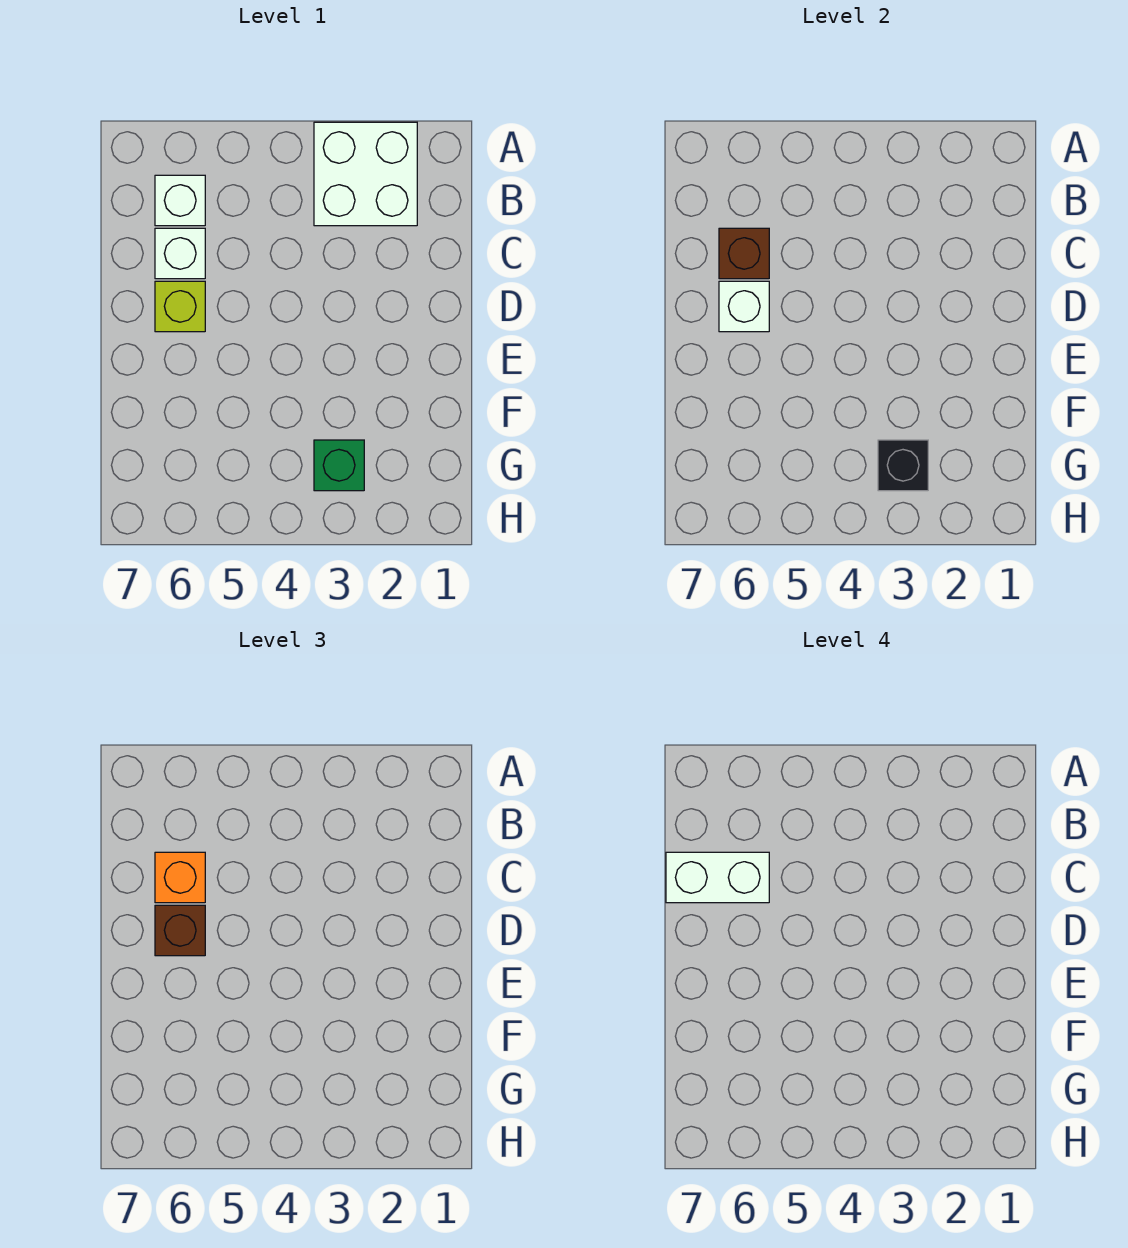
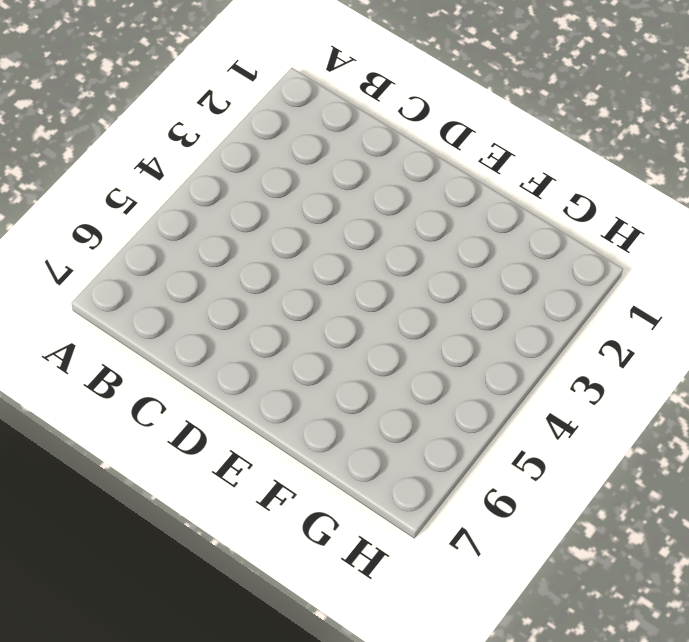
none -> white brick A2:B3 level 1
none -> white brick B6 level 1

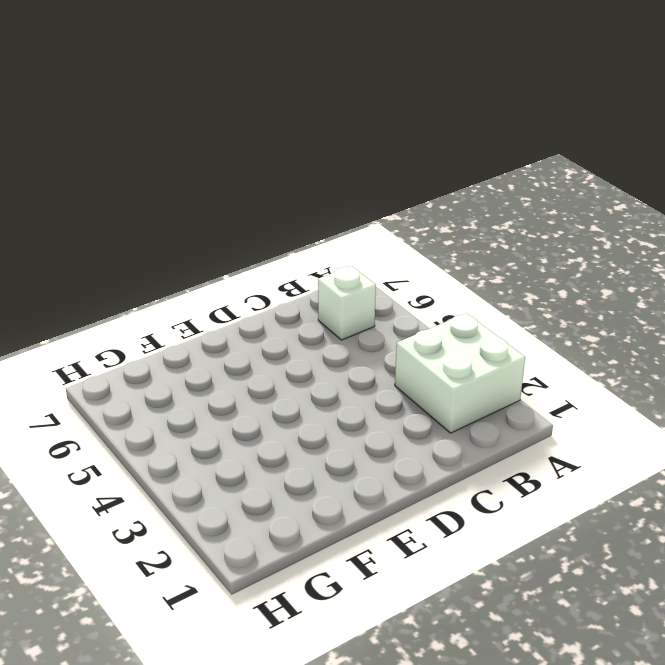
none -> white brick C6 level 1
none -> lime brick D6 level 1

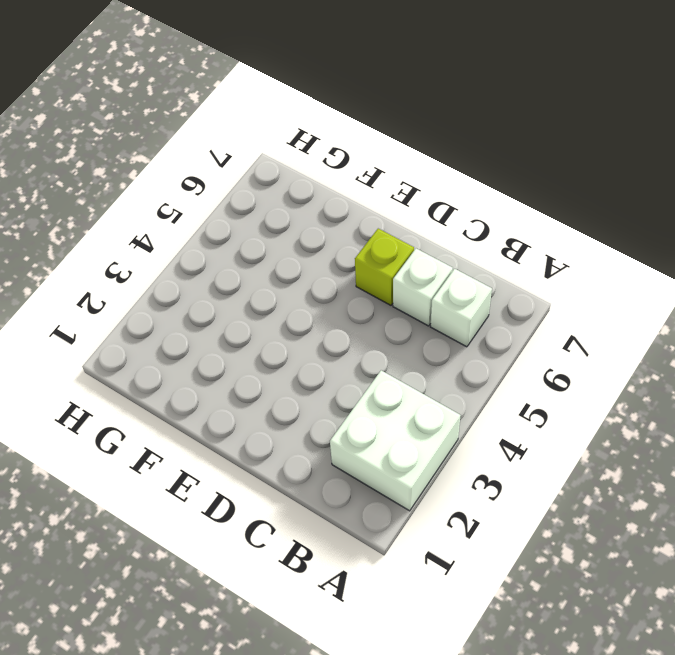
none -> green brick G3 level 1
none -> brown brick C6 level 2

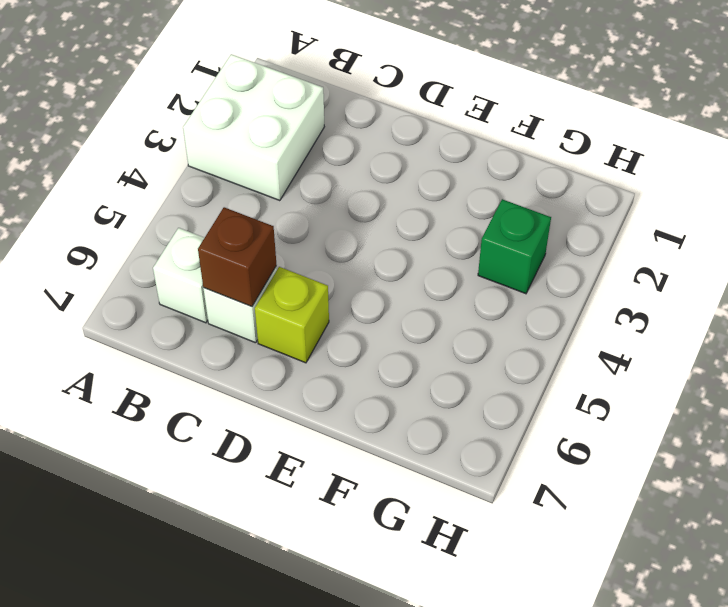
none -> white brick D6 level 2
none -> black brick G3 level 2

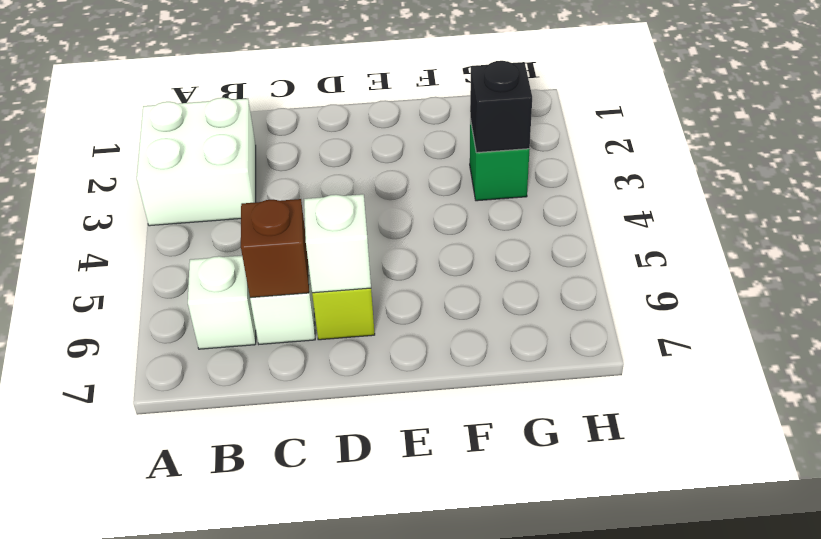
none -> orange brick C6 level 3
none -> brown brick D6 level 3

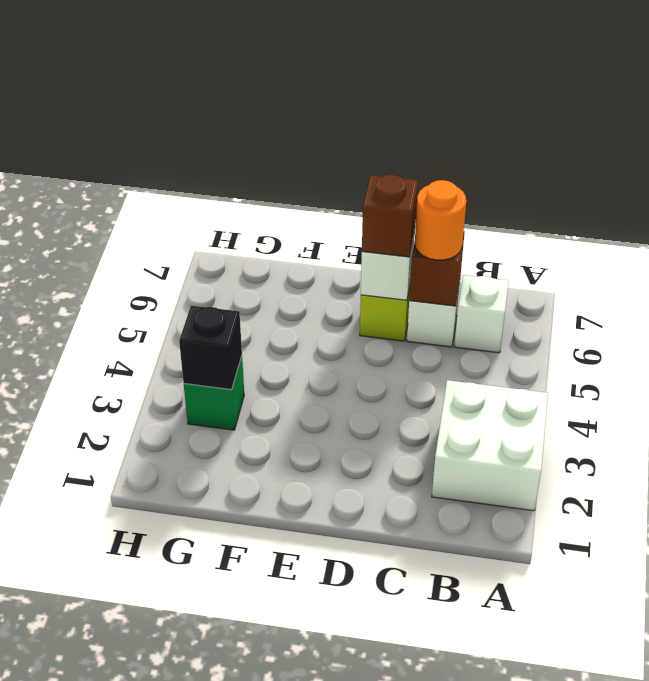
orange round brick C6 level 3 -> orange brick C6 level 3
none -> white brick C6:C7 level 4

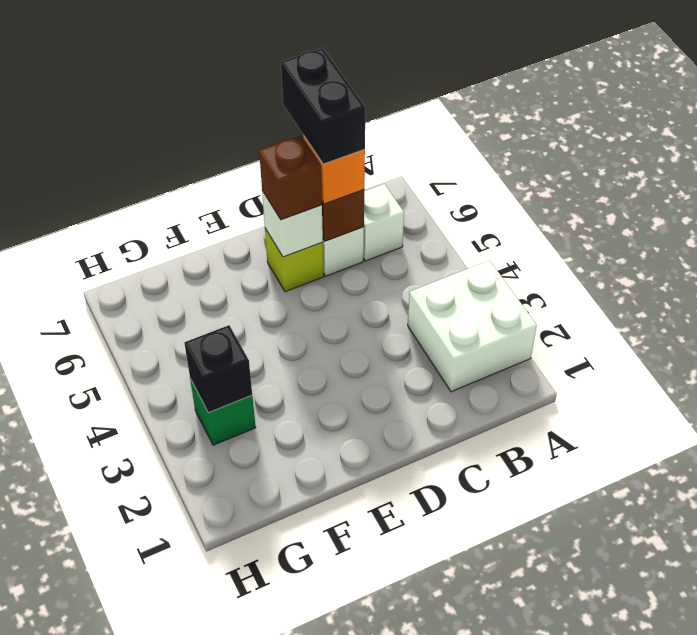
black brick C6:C7 level 4 -> white brick C6:C7 level 4

